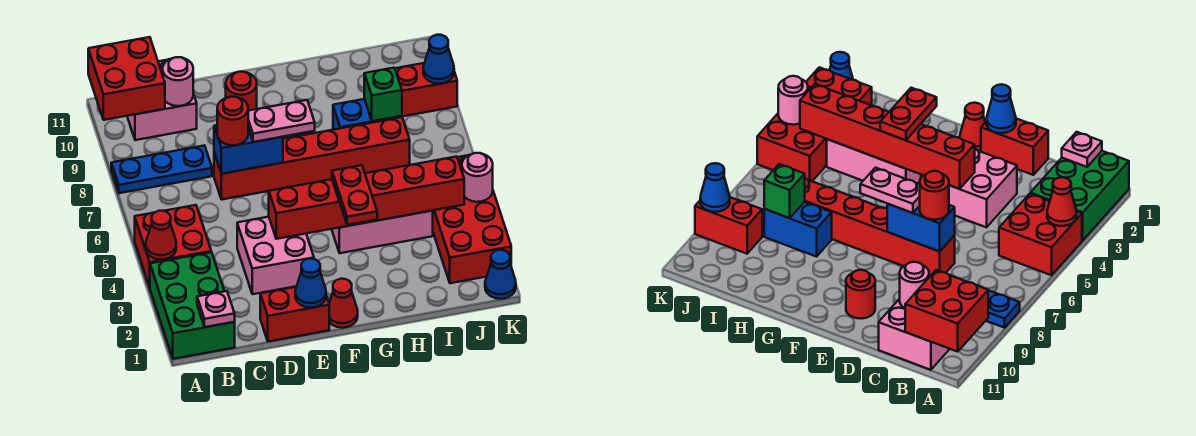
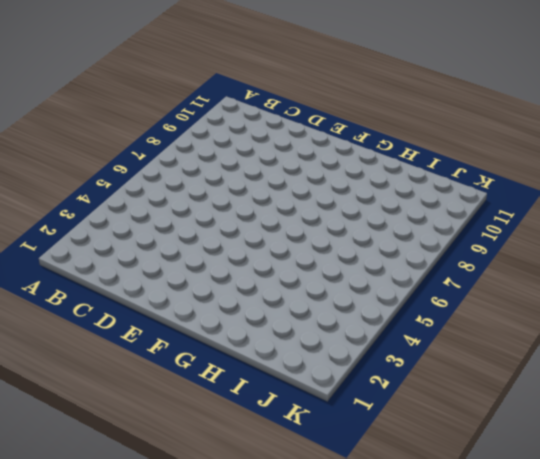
none -> green brick A1:B3 level 1
none -> red brick A4:B5 level 1
none -> blue plate A8:C8 level 1

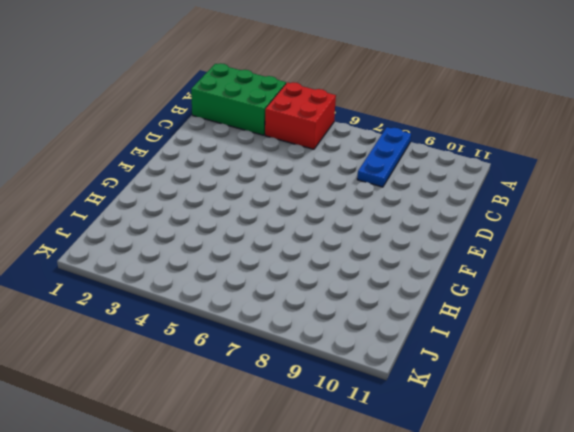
none -> pink brick B10:C11 level 1
none -> red brick D1:E1 level 1
none -> pink brick D3:E4 level 1

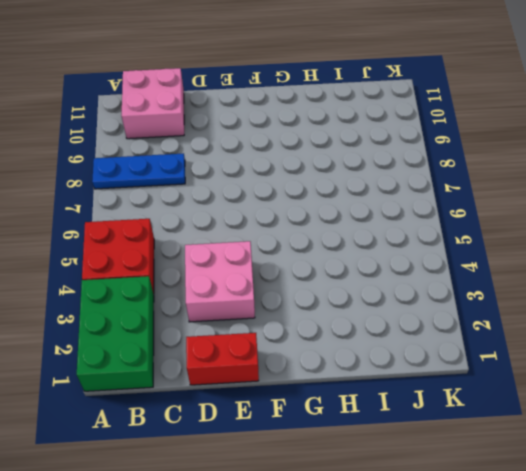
none -> red brick D7:I7 level 1
none -> red round brick E10 level 1
none -> red cone F1 level 1

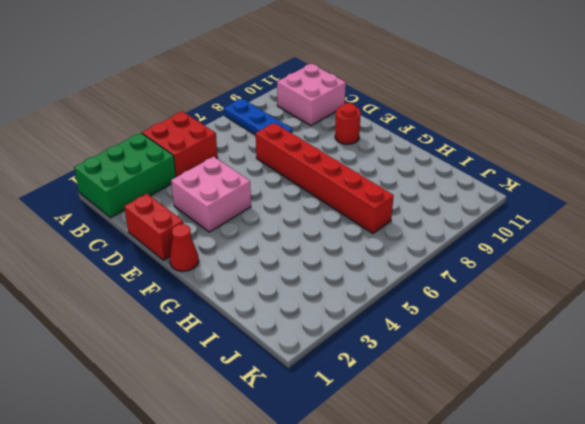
none -> pink brick G4:I4 level 1
none -> blue brick H8:I8 level 1
none -> red brick J2:K5 level 1

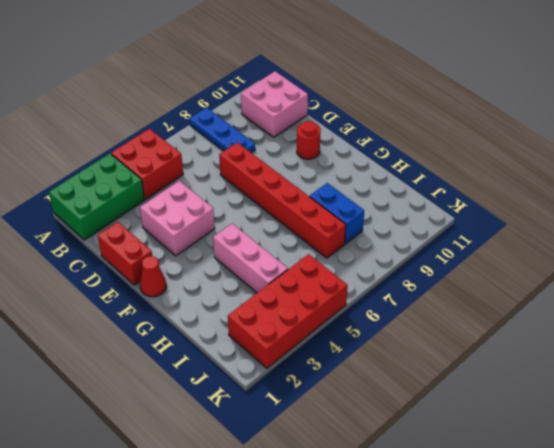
none -> red brick J9:K9 level 1
none -> blue cone K1 level 1
none -> red cone A4 level 2

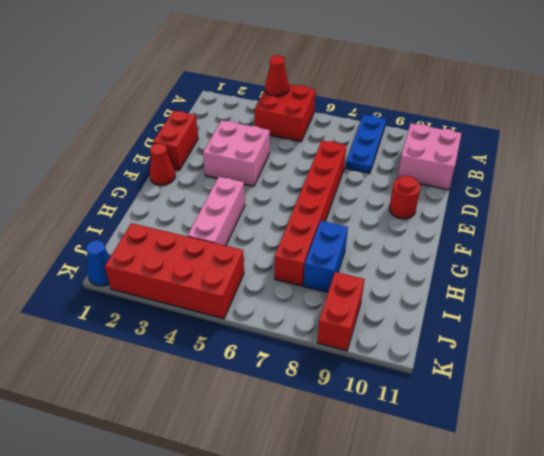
none -> green brick A1:B3 level 1
none -> red brick A10:B11 level 2
none -> pink plate B1 level 2

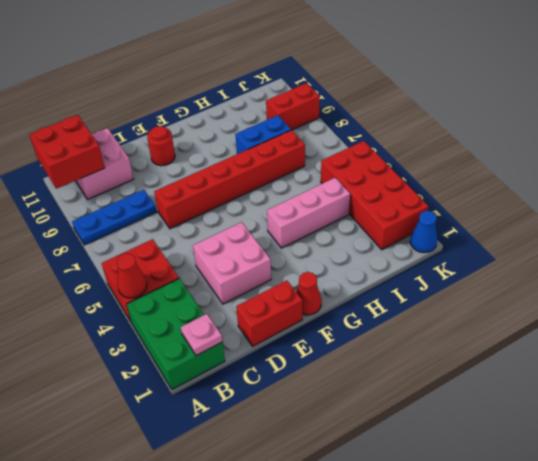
none -> pink round brick C10 level 2
none -> blue brick D7:E7 level 2
none -> blue cone E1 level 2

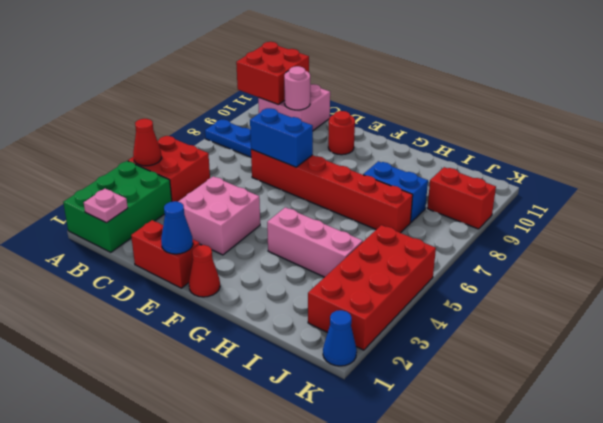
none -> red brick E4:J4 level 2
none -> green brick I8 level 2
none -> pink round brick K4 level 2

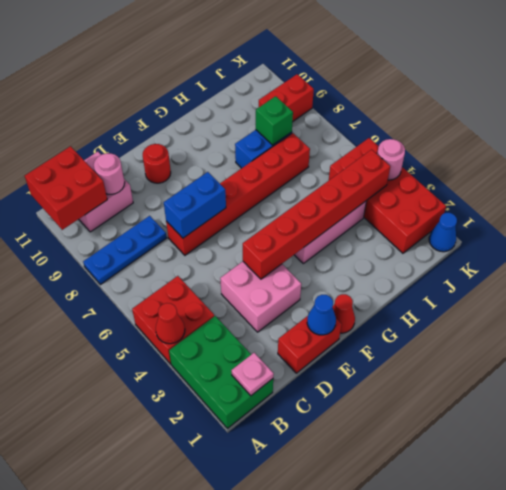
none -> blue cone K9 level 2
none -> red round brick D7 level 3
none -> pink plate E7:F7 level 3

